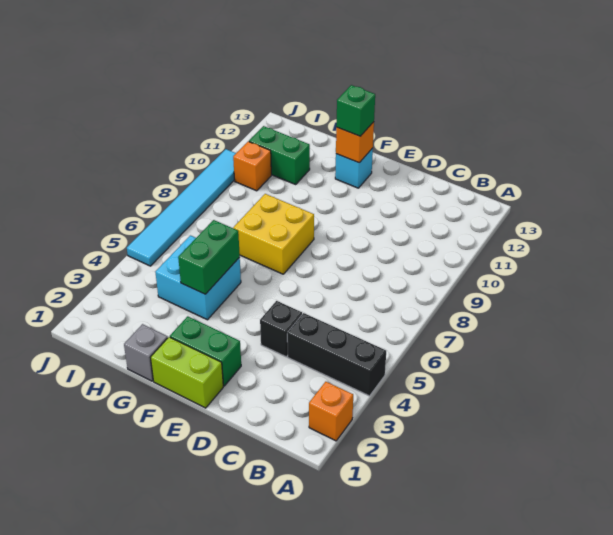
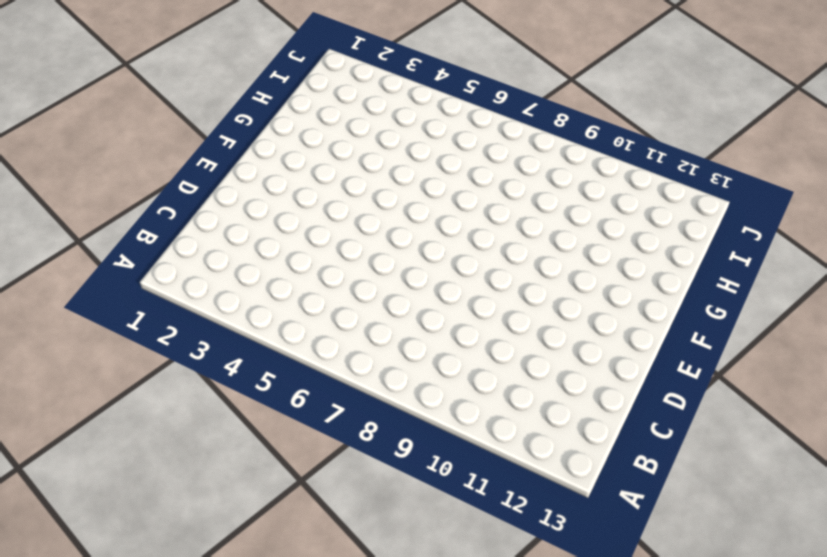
none -> orange brick A2 level 1
none -> black brick A4:C4 level 1
none -> black brick D4 level 1

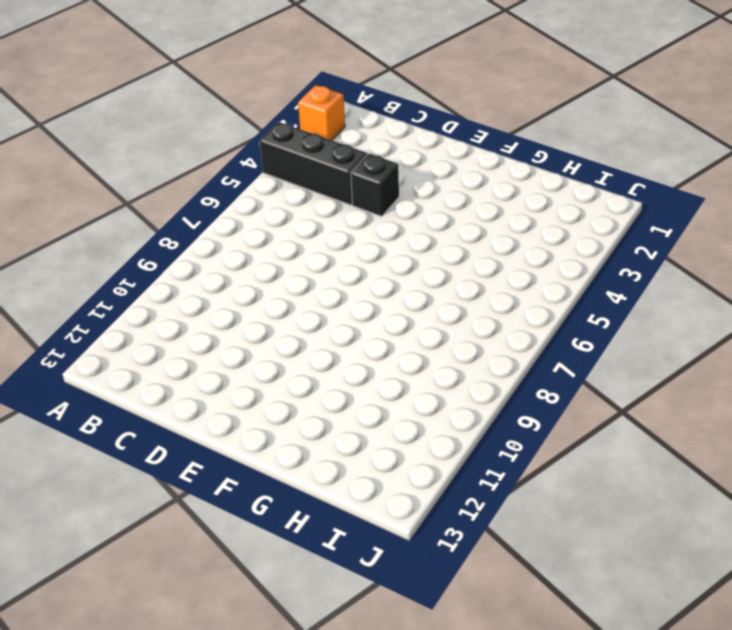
none -> lime brick E1:F1 level 1
none -> green brick E2:F2 level 1
none -> yellow brick F7:G8 level 1

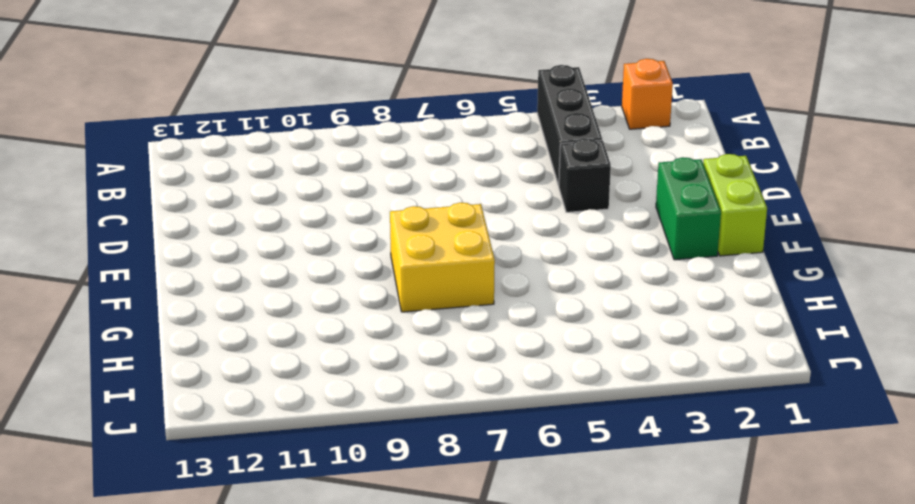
none -> cyan brick F12 level 1
none -> grey brick G1 level 1
none -> cyan brick G4:H5 level 1

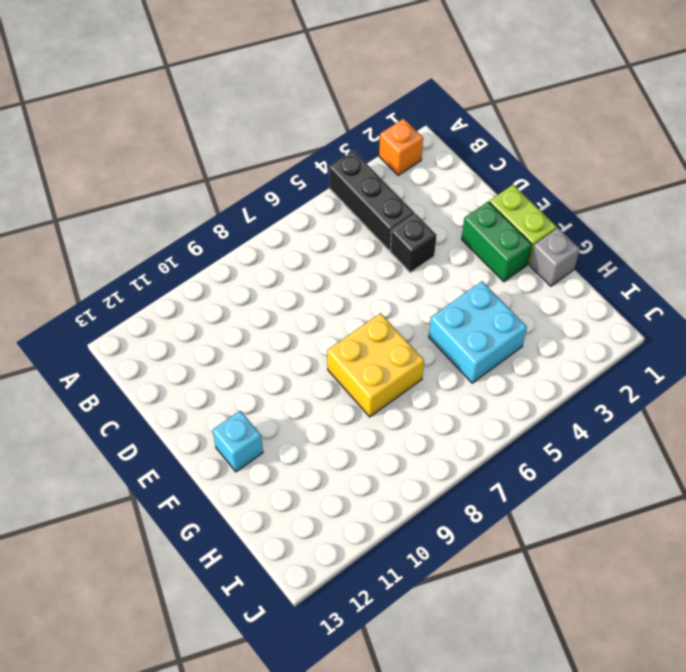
none -> green brick H11:I11 level 1
none -> orange brick I10 level 1
none -> cyan tile J5:J10 level 1

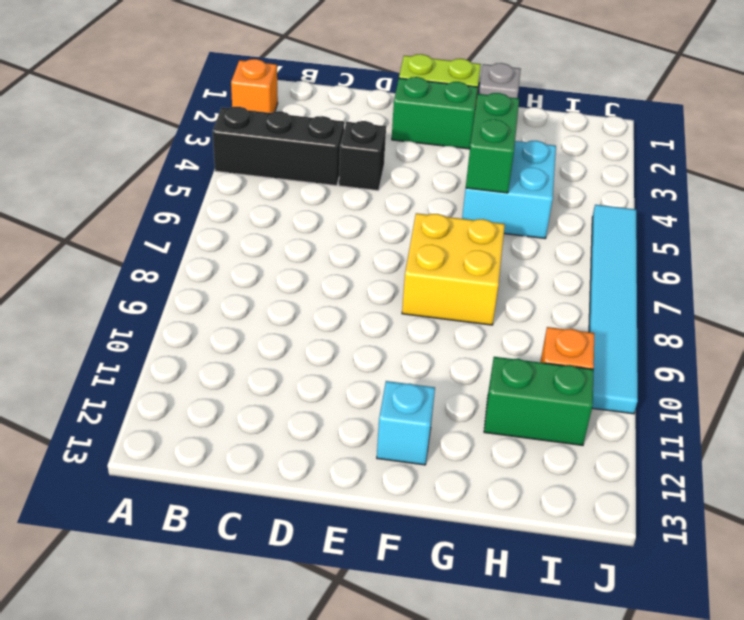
none -> orange brick F12 level 2
none -> green brick F12 level 3

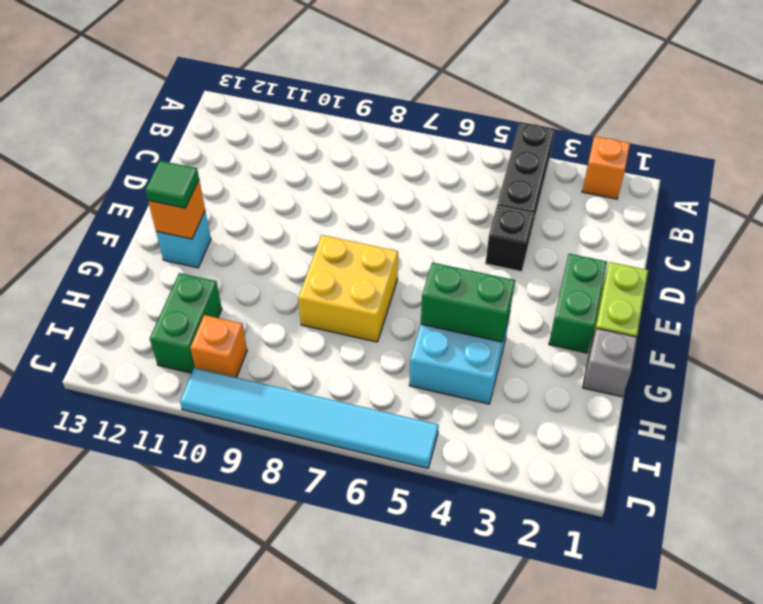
green tile F12 level 3 -> green brick F12 level 3

